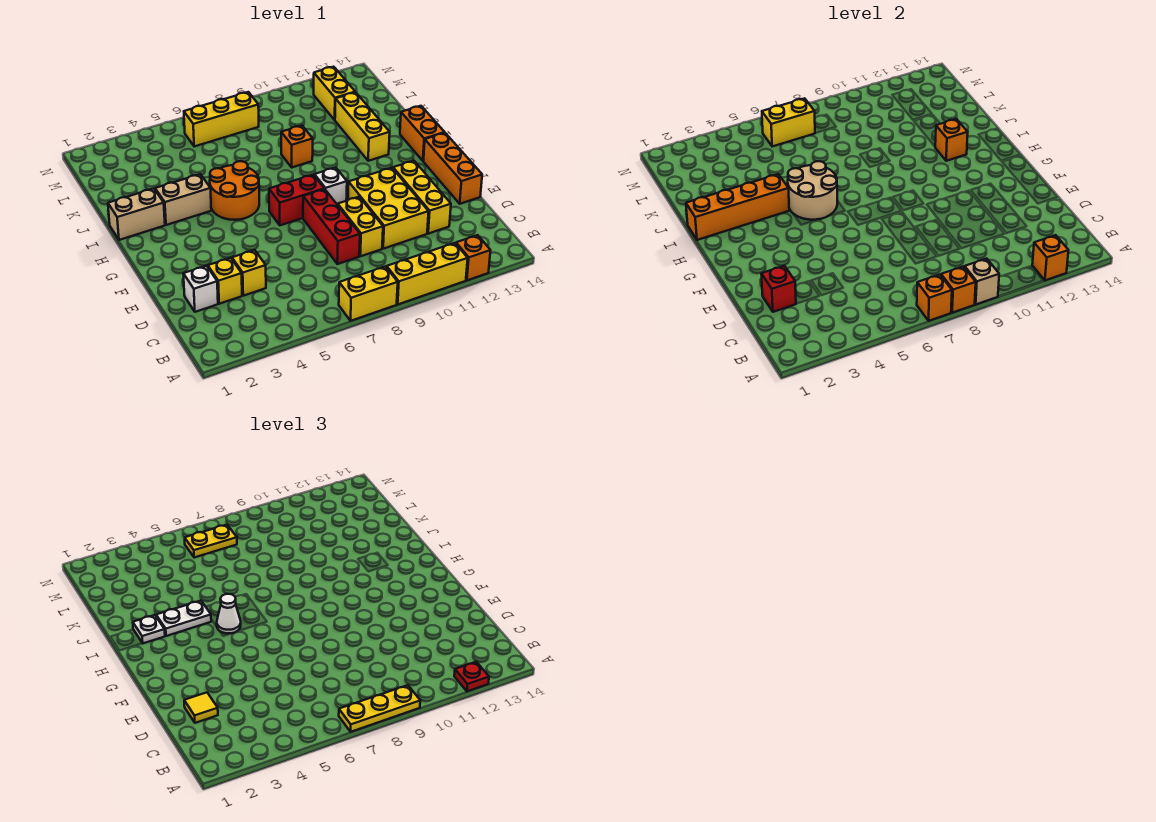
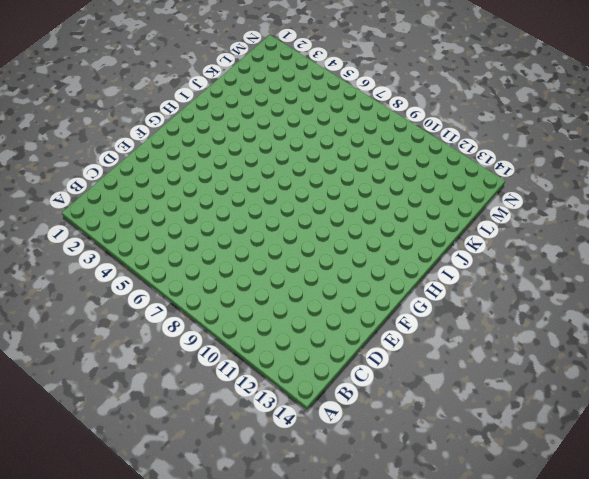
none -> yellow brick A7:A8 level 1
none -> yellow brick A9:A11 level 1
none -> orange brick A12 level 1
none -> white brick D2 level 1

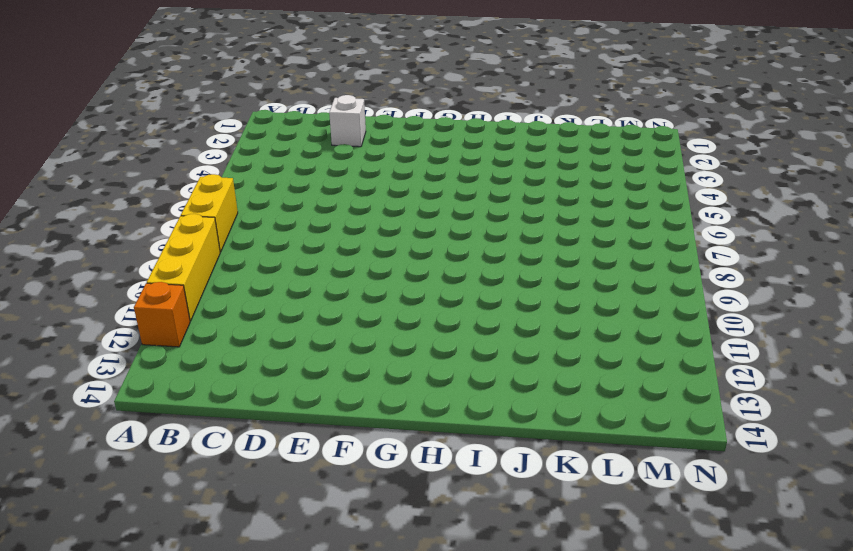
none -> yellow brick D3 level 1
none -> yellow brick D4 level 1
none -> red brick D8:F8 level 1
none -> yellow brick D9:E9 level 1

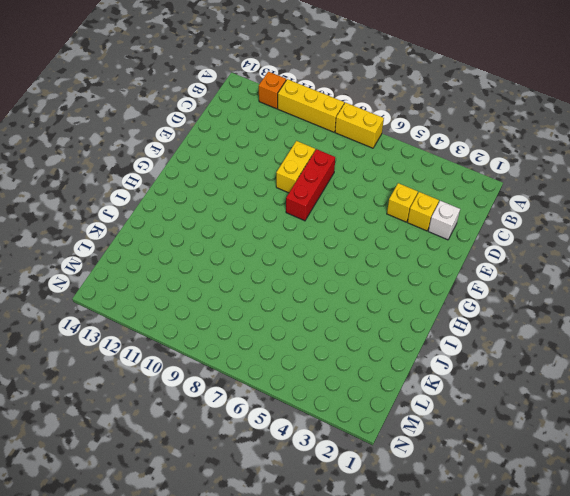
none -> yellow brick D10:F11 level 1
none -> yellow brick D12:F12 level 1
none -> orange brick E14:G14 level 1
none -> red brick G7:G8 level 1

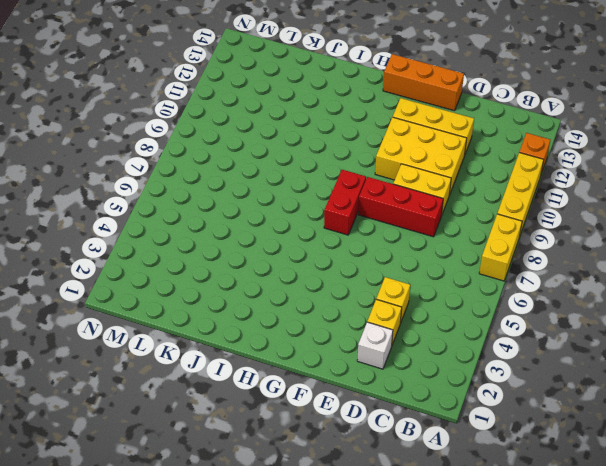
none -> white brick G9 level 1
none -> orange round brick H5:I6 level 1
none -> orange brick H14:I14 level 1
none -> tan brick I1:I2 level 1

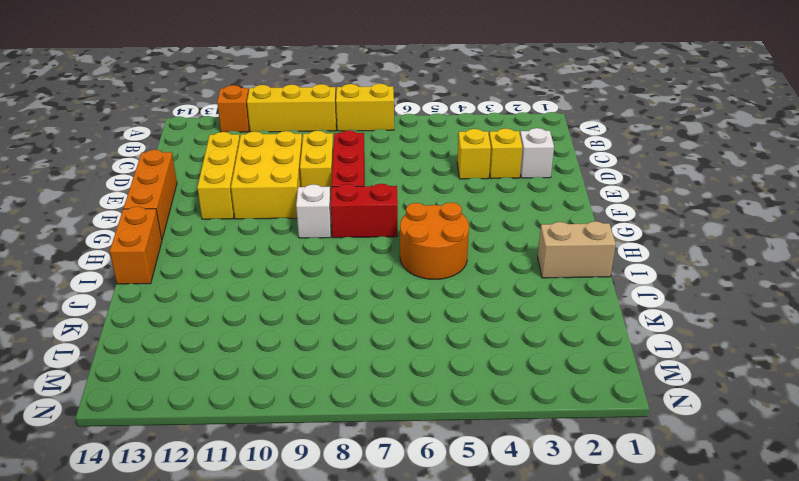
none -> tan brick I3:I4 level 1
none -> yellow brick I12:K12 level 1
none -> orange brick J9 level 1
none -> yellow brick L12:M12 level 1

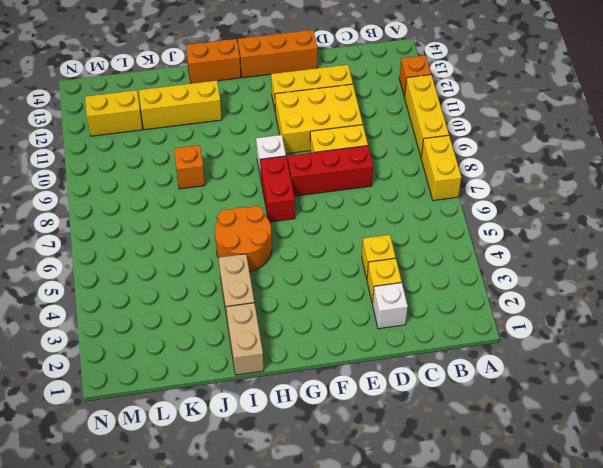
none -> yellow brick M6:M8 level 1
none -> orange brick A7 level 2
none -> orange brick A8 level 2
none -> tan brick A9 level 2

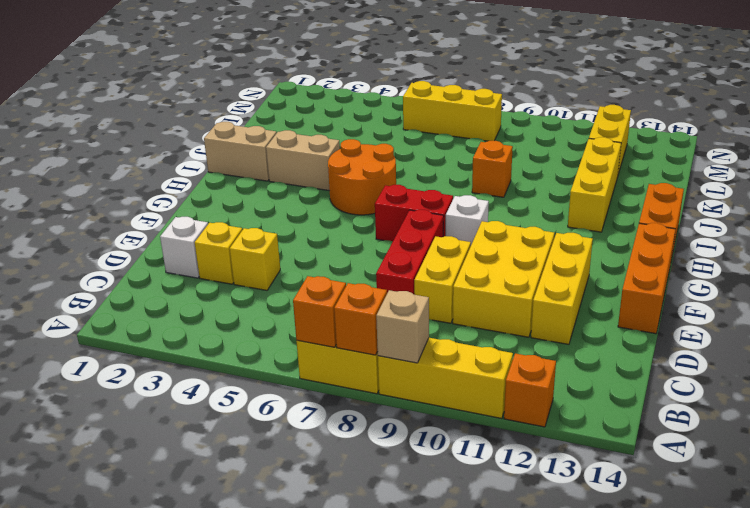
none -> orange brick A12 level 2
none -> red brick D2 level 2
none -> tan round brick H5:I6 level 2
none -> orange brick I1:I4 level 2

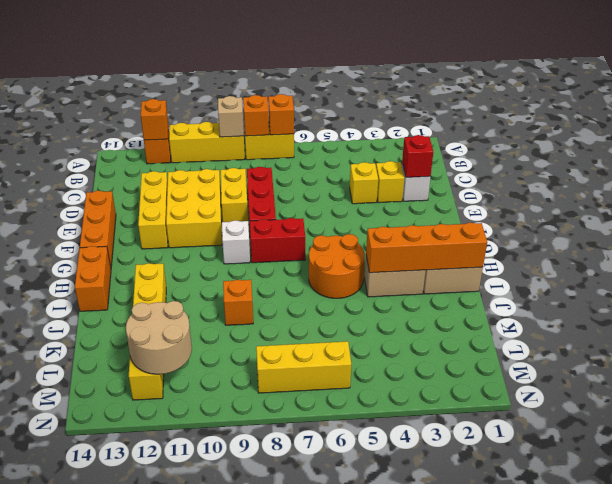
tan round brick L11:M12 level 2 -> tan round brick H5:I6 level 2
none -> orange brick I12 level 2
none -> yellow brick M6:M7 level 2
none -> yellow plate A7:A9 level 3
none -> red plate A12 level 3

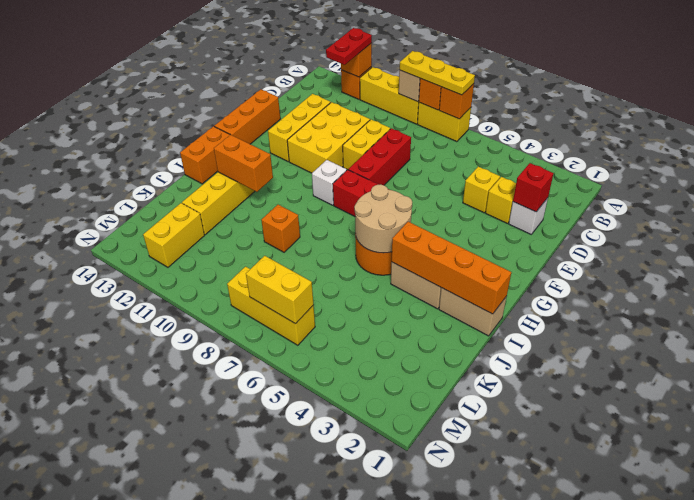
red plate A12:B12 level 3 -> red plate A12 level 3
orange brick I11:I12 level 2 -> orange brick I12 level 2
none -> yellow tile D2 level 3
none -> white cone H5 level 3
none -> white plate I2 level 3
none -> white plate I3:I4 level 3

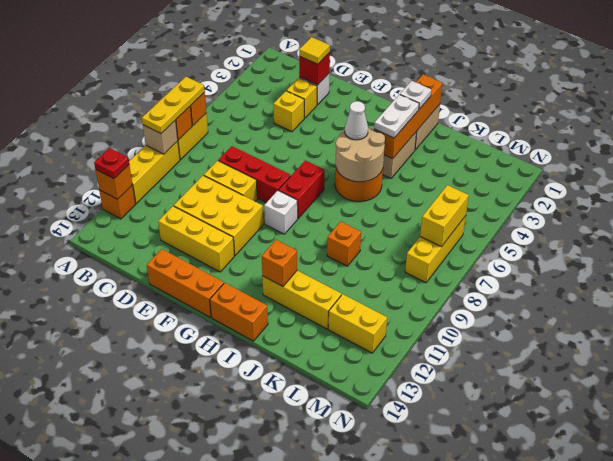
none -> yellow plate M6:M7 level 3

